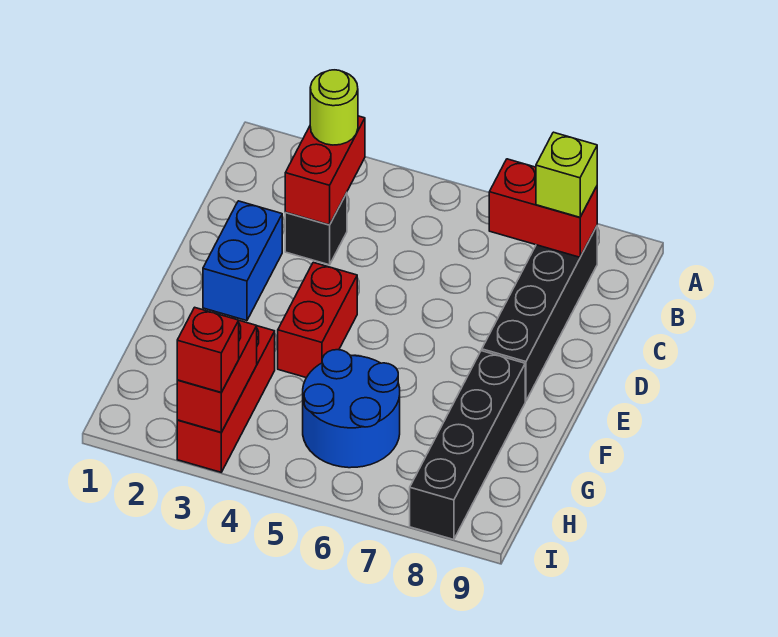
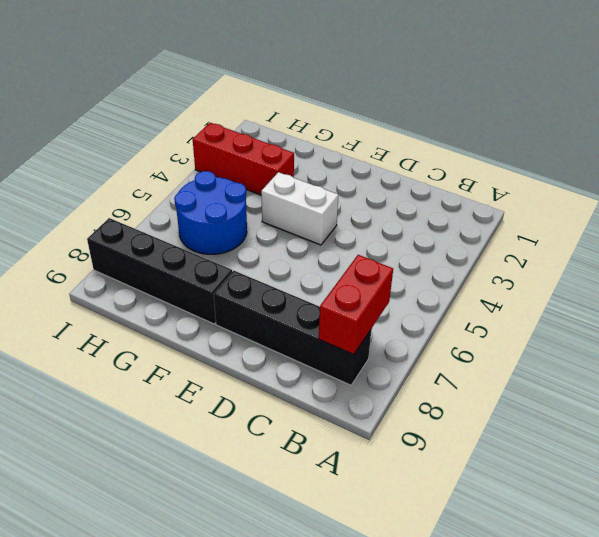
white brick E4:F4 level 1 -> red brick E4:F4 level 1
none -> black brick C3 level 1
none -> blue brick D2:E2 level 1
none -> red brick B3:C3 level 2

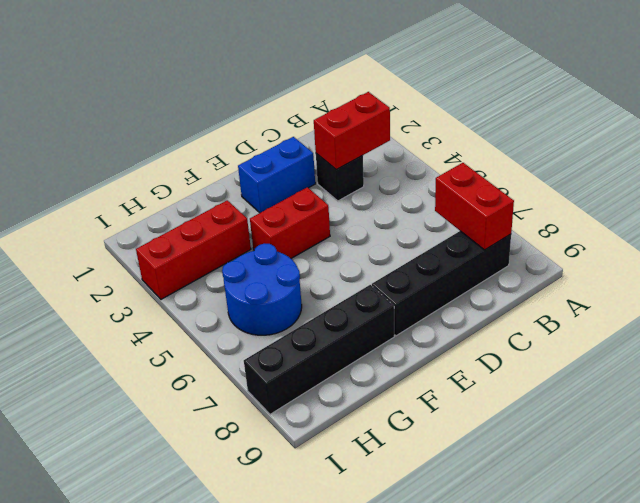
none -> red brick H3:I3 level 2
none -> lime round brick B3 level 3
none -> lime brick B8 level 3

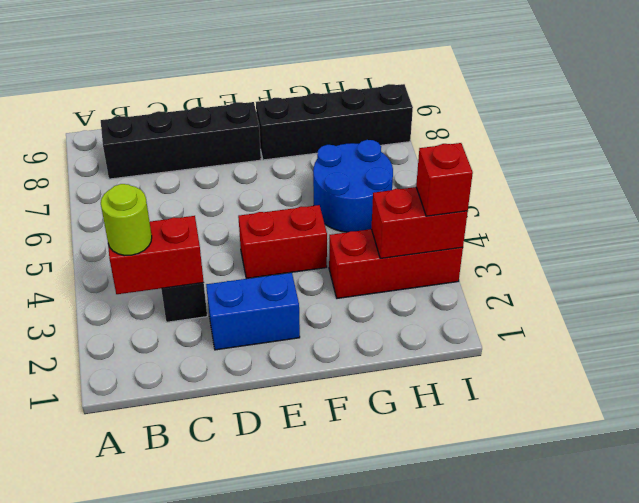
none -> red brick B7:B8 level 2
none -> lime brick B8 level 3

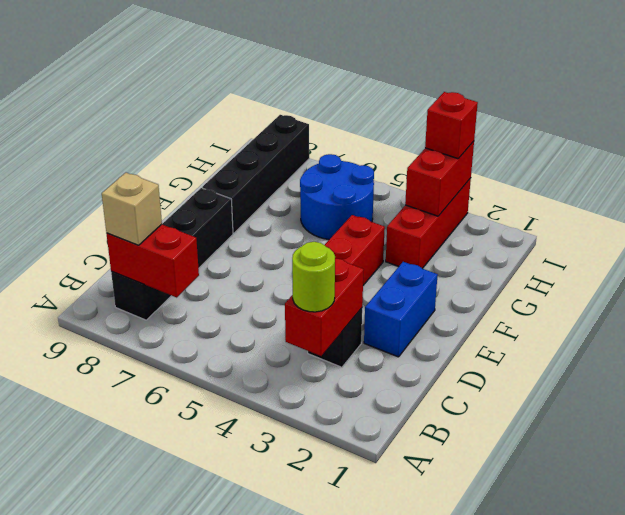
tan brick B8 level 3 -> lime brick B8 level 3

